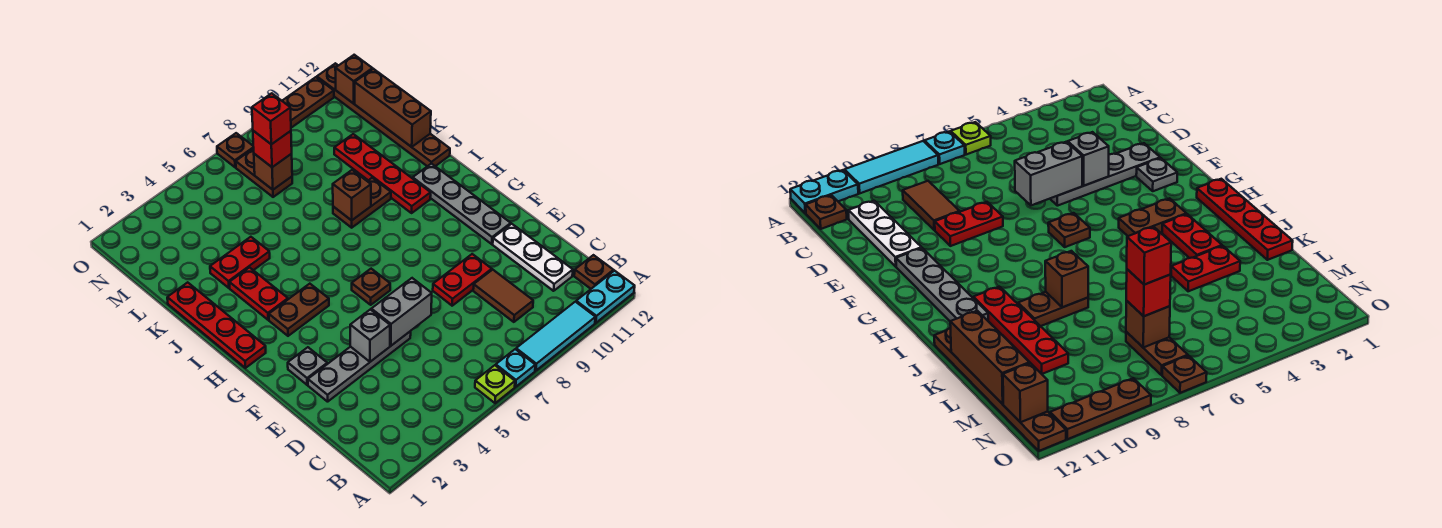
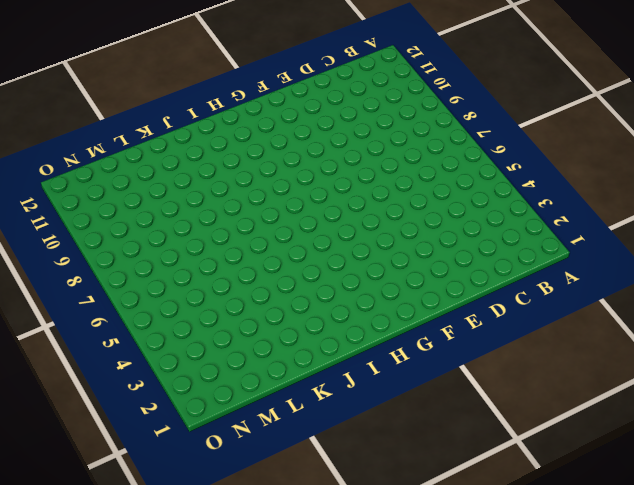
none -> lime plate A6 level 1
none -> cyan plate A7 level 1
none -> cyan tile A8:A10 level 1
none -> cyan plate A11:A12 level 1

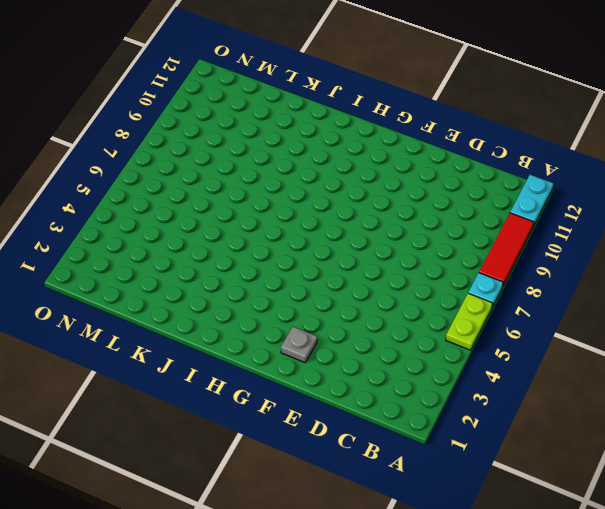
lime plate A5:A6 level 1 -> lime plate A6 level 1
red tile A8:A10 level 1 -> cyan tile A8:A10 level 1
none -> brown plate B12 level 1
none -> brown tile C9:D9 level 1
none -> white plate C11:E11 level 1
none -> grey plate E2:E5 level 1

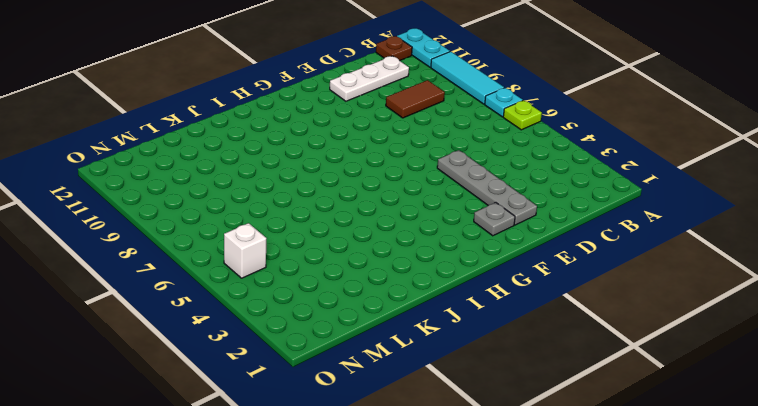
white brick N5 level 1 -> none
none -> red plate E8:E9 level 1
none -> grey plate F11:I11 level 1
none -> brown plate G6 level 1
none -> red plate H1:K1 level 1

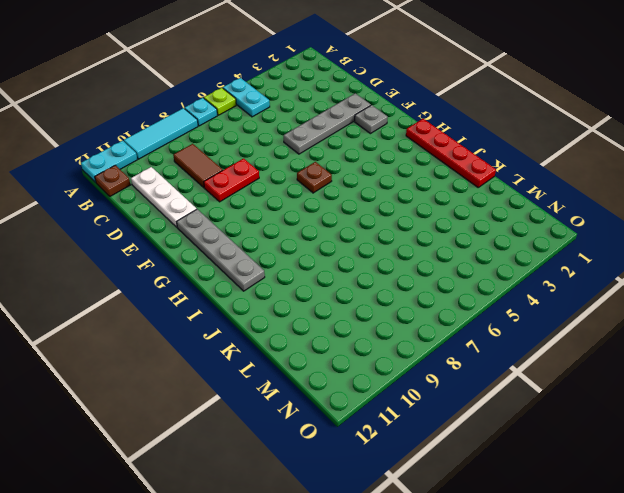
cyan plate A5:B5 level 1 -> none
none -> brown plate H3:H4 level 1
none -> red plate I3:J3 level 1
none -> red plate I10:L10 level 1
none -> brown plate J8:J9 level 1

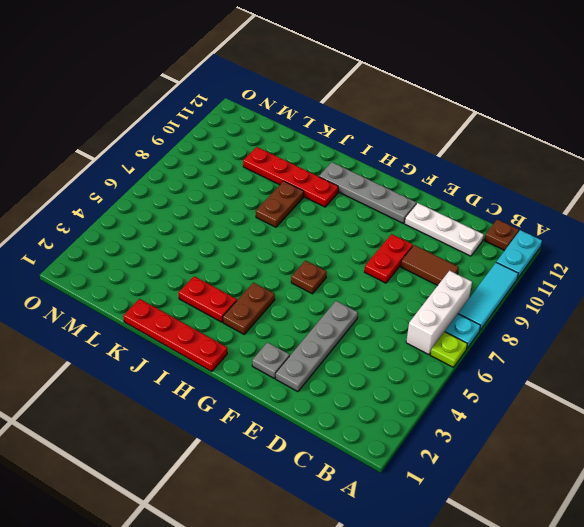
white brick B6:B8 level 1 -> none
none -> brown plate J12:O12 level 1
none -> red plate K3:K4 level 1
none -> brown plate M7:N7 level 1
none -> brown plate O7 level 1

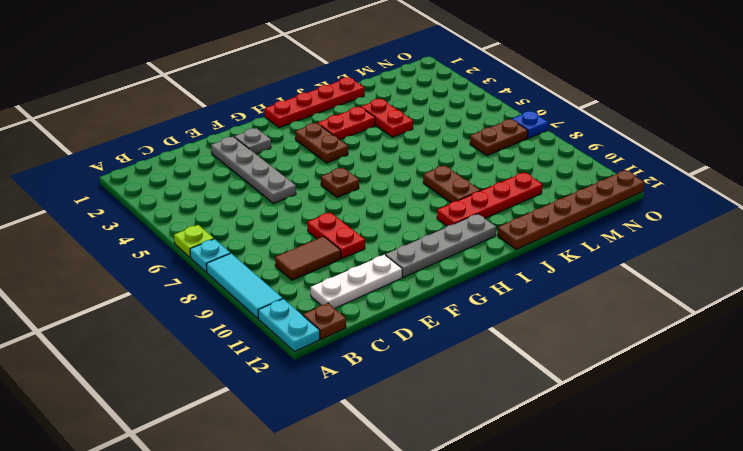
blue plate O7 level 1 -> brown plate O7 level 1
none -> brown plate O9:O11 level 1
none -> grey brick E4 level 2
none -> grey brick E5:E6 level 2
none -> brown brick J8 level 2

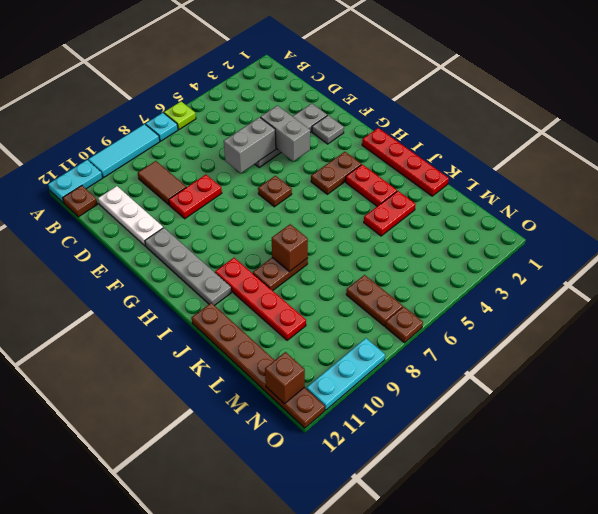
grey brick E4:F4 level 2 -> grey brick E4 level 2
cyan plate O9:O11 level 1 -> brown plate O9:O11 level 1
none -> brown brick K12:M12 level 2
none -> brown brick M7 level 2
none -> red brick M7 level 3
none -> red brick M7 level 4

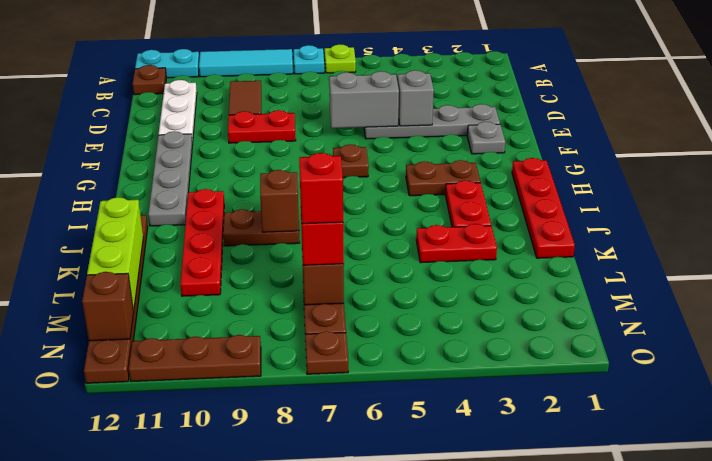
lime brick K12:M12 level 2 -> brown brick K12:M12 level 2

